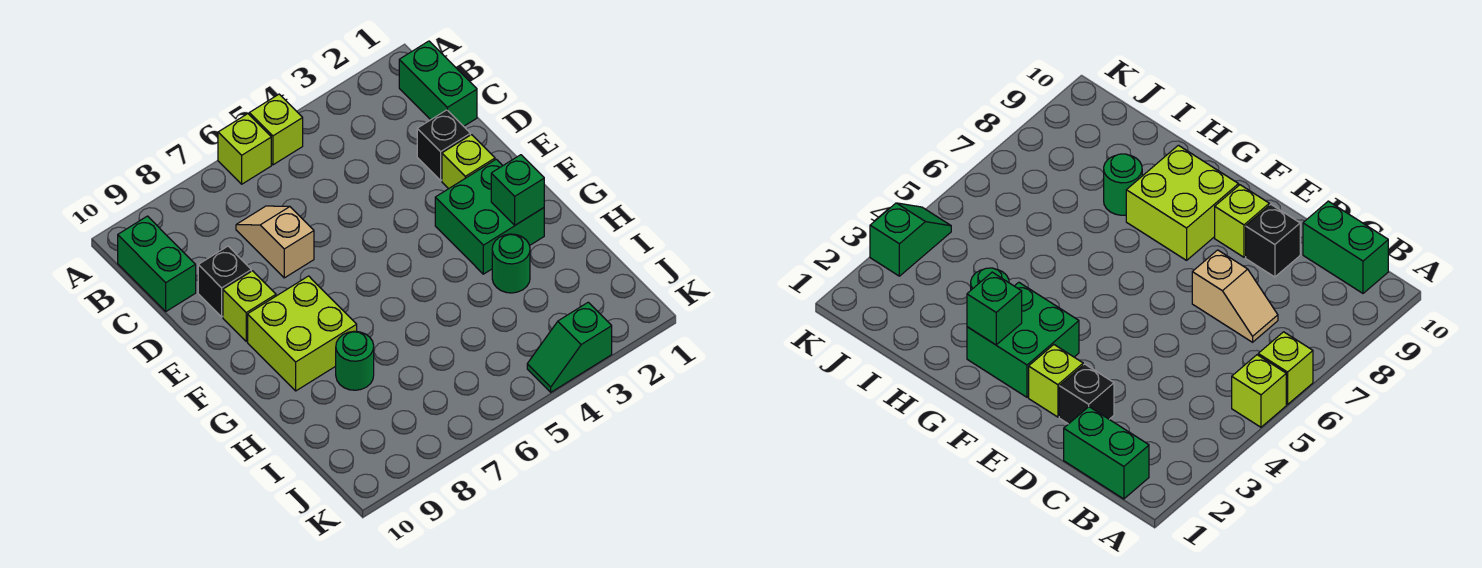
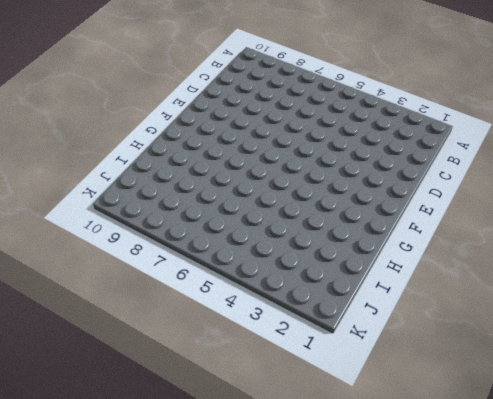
none -> lime brick A5 level 1
none -> lime brick A6 level 1
none -> green brick B1:C1 level 1

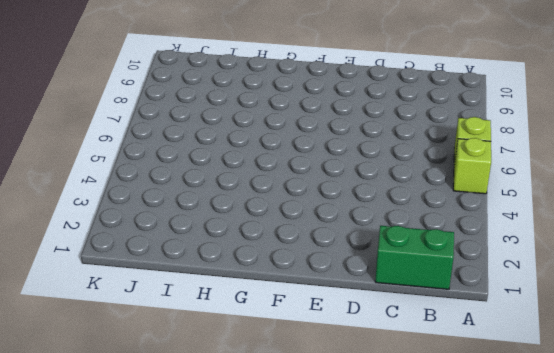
none -> green brick B10:C10 level 1
none -> tan slope C7:D7 level 1 top D
none -> black brick D2 level 1

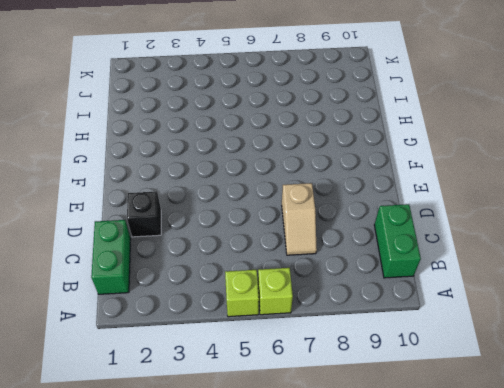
none -> black brick D9 level 1
none -> lime brick E2 level 1
none -> lime brick E9 level 1

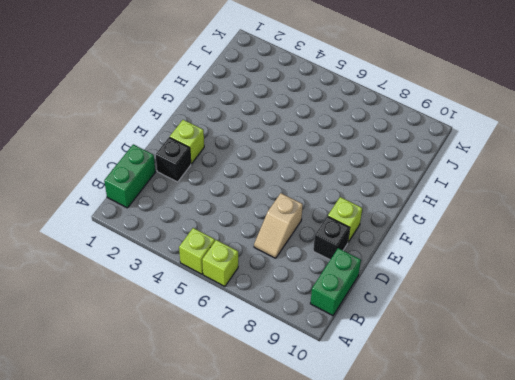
none -> green brick F2:G3 level 1
none -> lime brick F8:G9 level 1
none -> green round brick H3 level 1

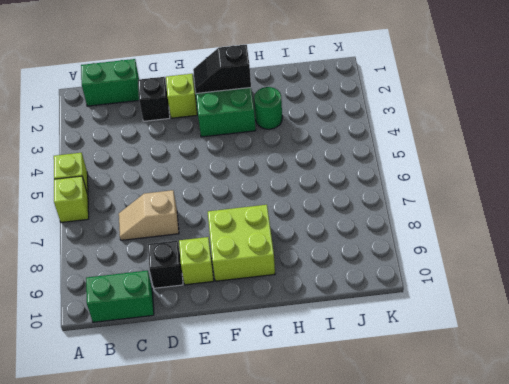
black slope F2:G2 level 2 top G -> green brick G2 level 2
none -> green round brick H8 level 1
none -> green slope K3:K4 level 1 top 3

